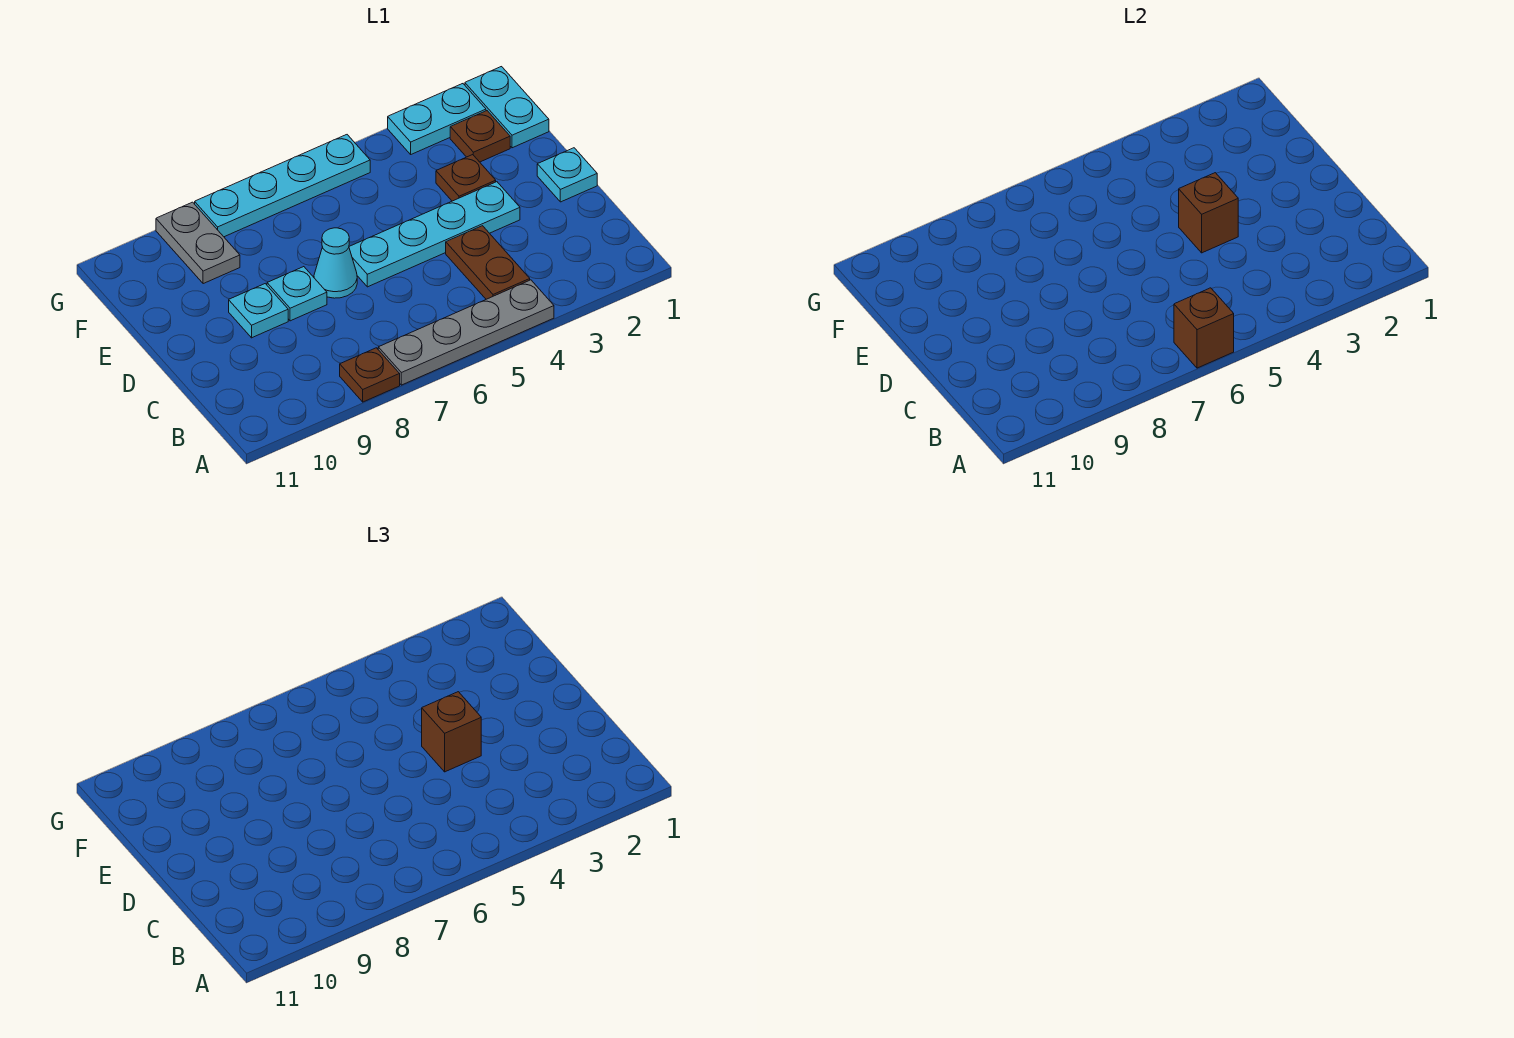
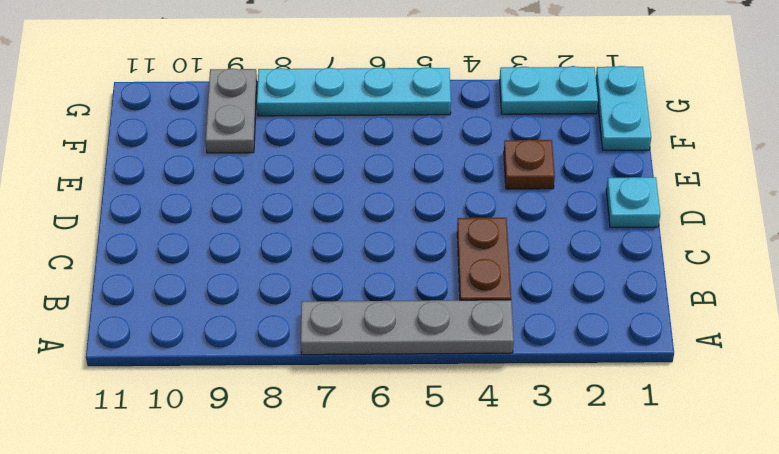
none -> brown plate A8 level 1
none -> cyan plate D3:D6 level 1
none -> cyan cone D7 level 1

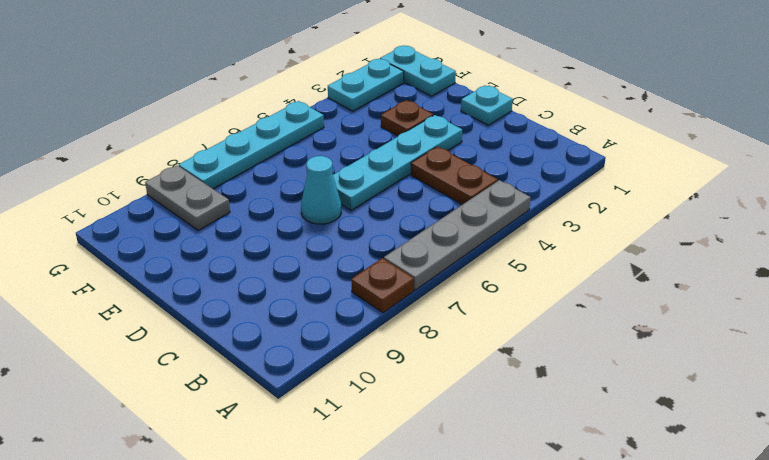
none -> cyan plate D8 level 1
none -> cyan plate D9 level 1
none -> brown plate F2 level 1

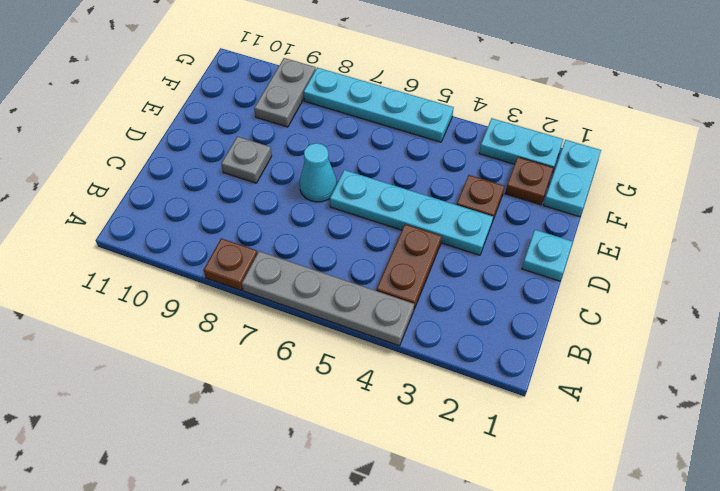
grey plate D9 level 1 -> cyan plate D9 level 1
none -> cyan plate D8 level 1
none -> brown brick A6 level 2
none -> brown brick D4 level 2

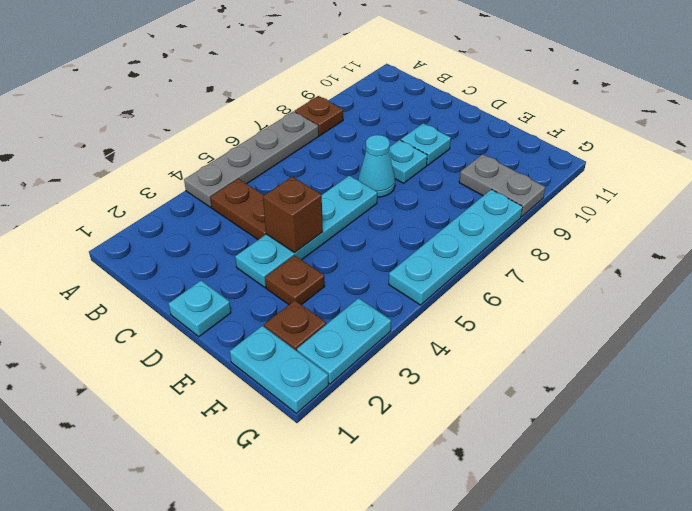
none -> brown brick A6 level 2
none -> brown brick D4 level 3

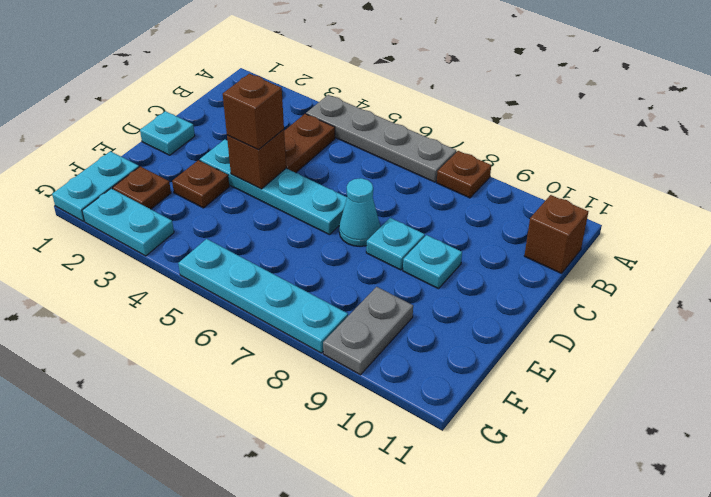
brown brick B11 level 1 -> brown brick A6 level 2

